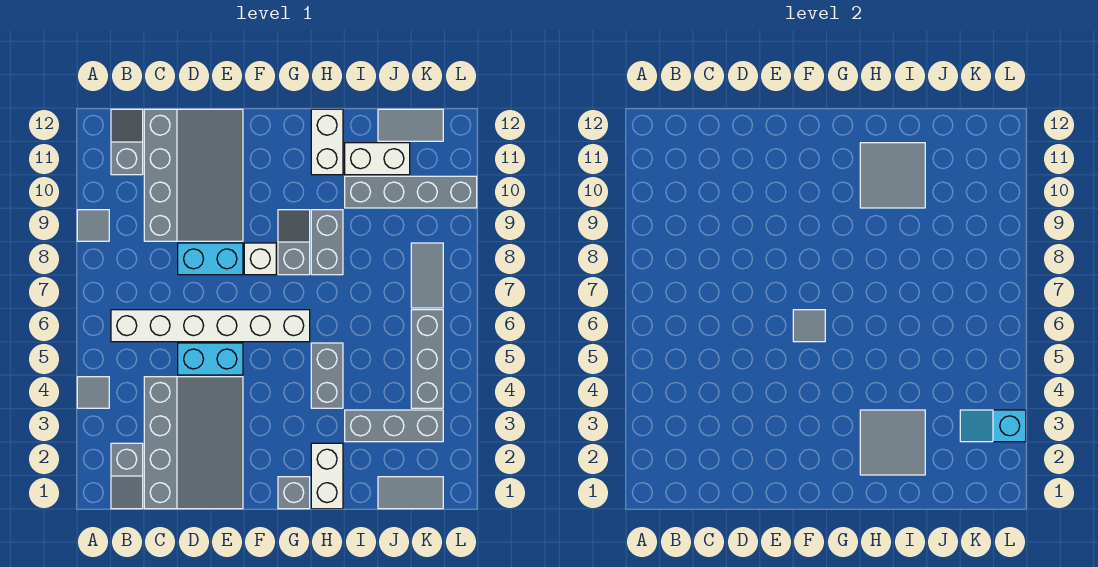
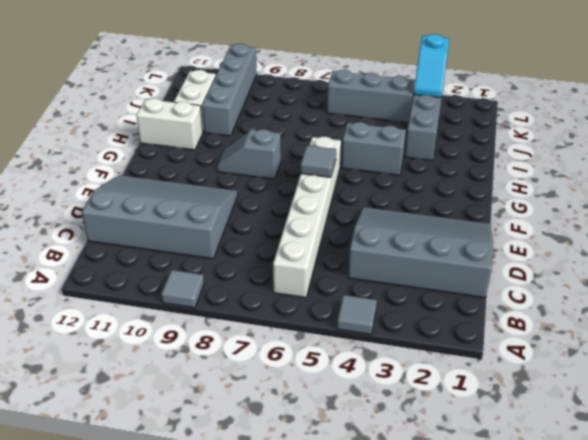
none -> grey slope B1:B2 level 1 top 2
none -> grey slope B11:B12 level 1 top 11
none -> cyan brick D5:E5 level 1

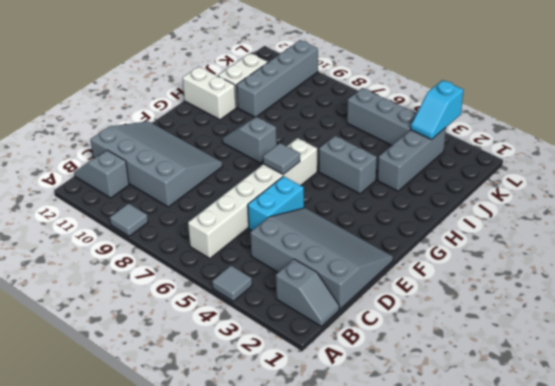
none -> cyan brick D8:E8 level 1
none -> white brick F8 level 1
none -> grey brick G1 level 1

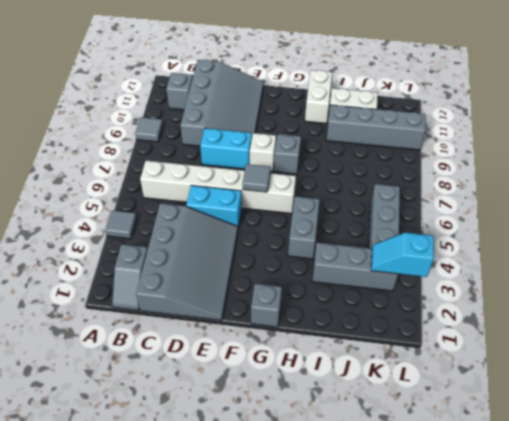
none -> white brick H1:H2 level 1
none -> grey brick H8:H9 level 1
none -> grey tile J1:K1 level 1

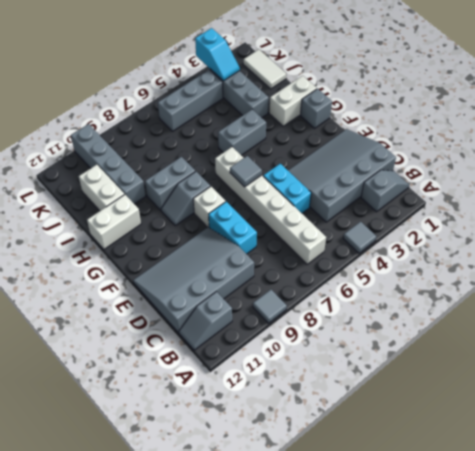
white tile J1:K1 level 1 -> grey tile J1:K1 level 1
none -> grey tile J12:K12 level 1
none -> grey tile K7:K8 level 1
none -> grey tile H2:I3 level 2

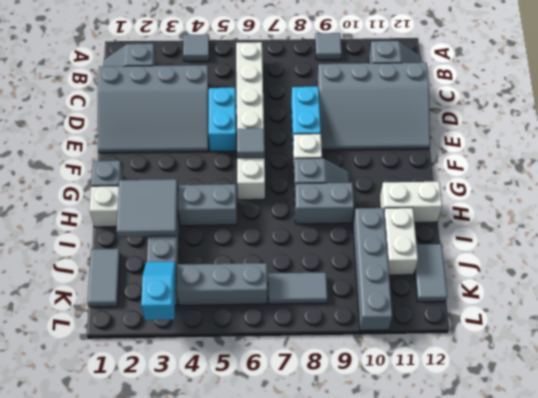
none -> grey tile H10:I11 level 2

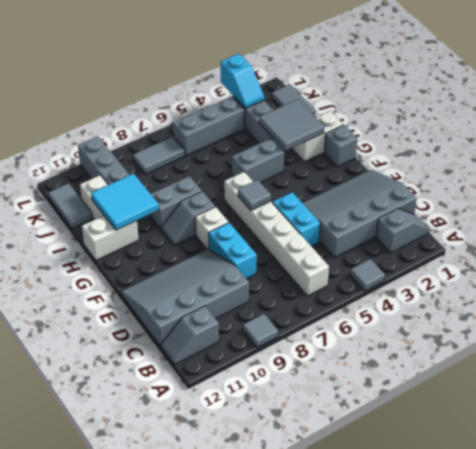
cyan tile H10:I11 level 2 -> grey tile H10:I11 level 2

